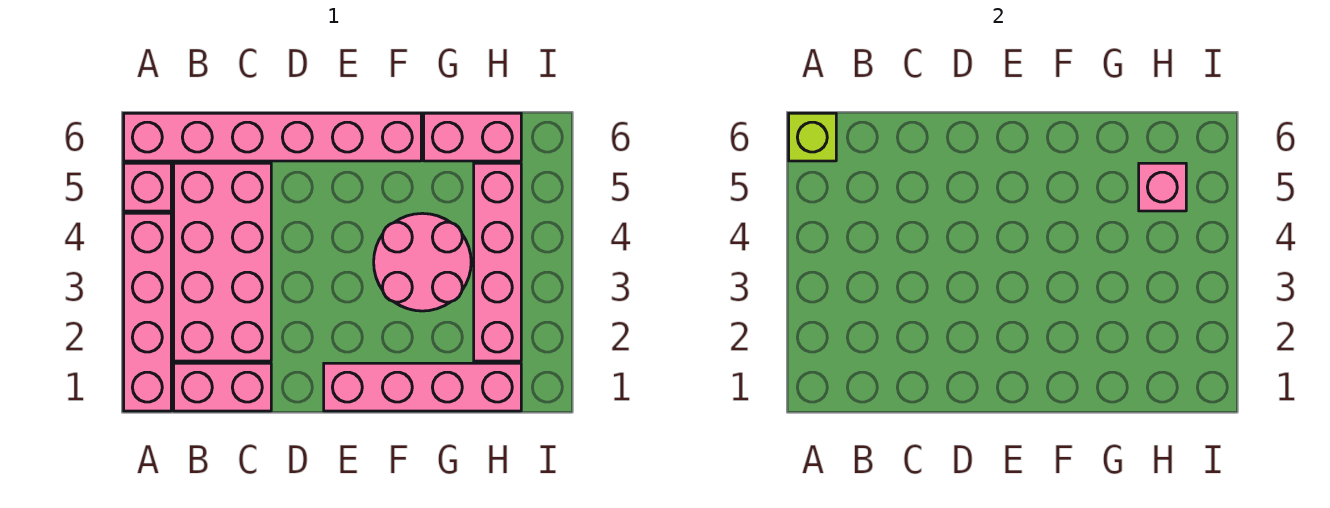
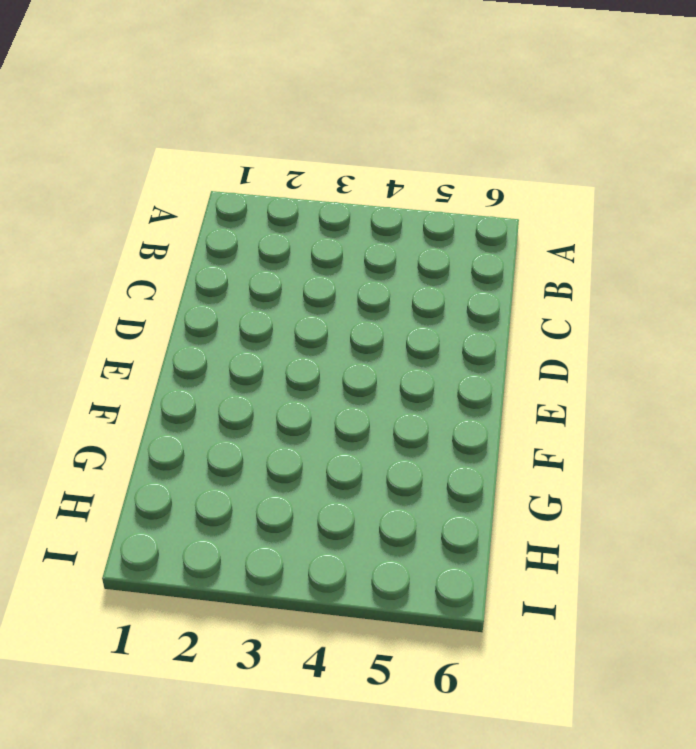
none -> pink brick A1:A4 level 1
none -> pink brick A5 level 1

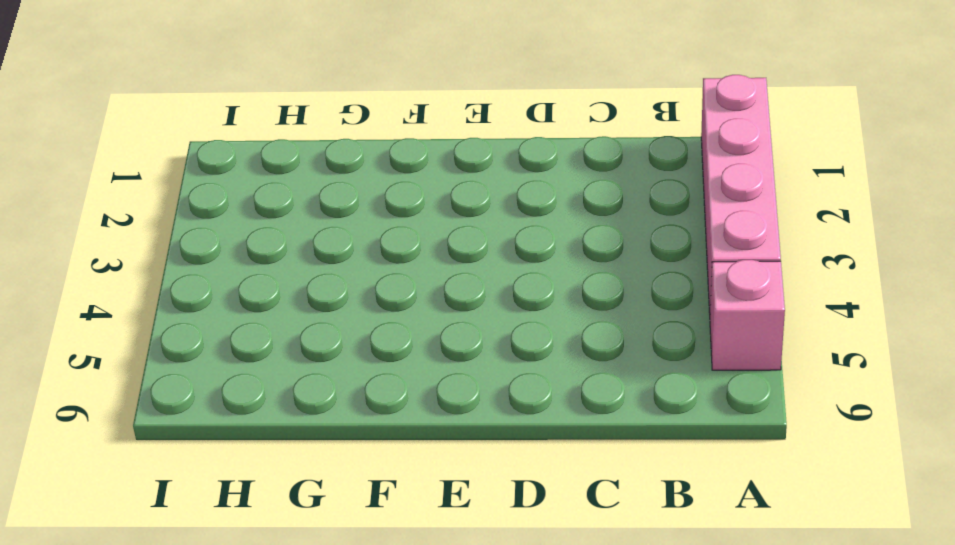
none -> pink brick A6:F6 level 1
none -> pink brick B1:C1 level 1

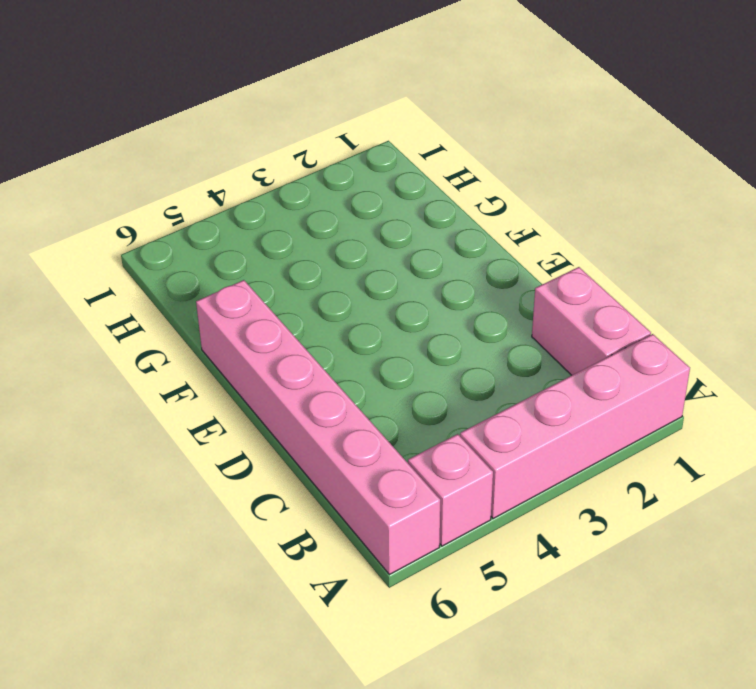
none -> pink brick B2:C5 level 1
none -> pink brick E1:H1 level 1

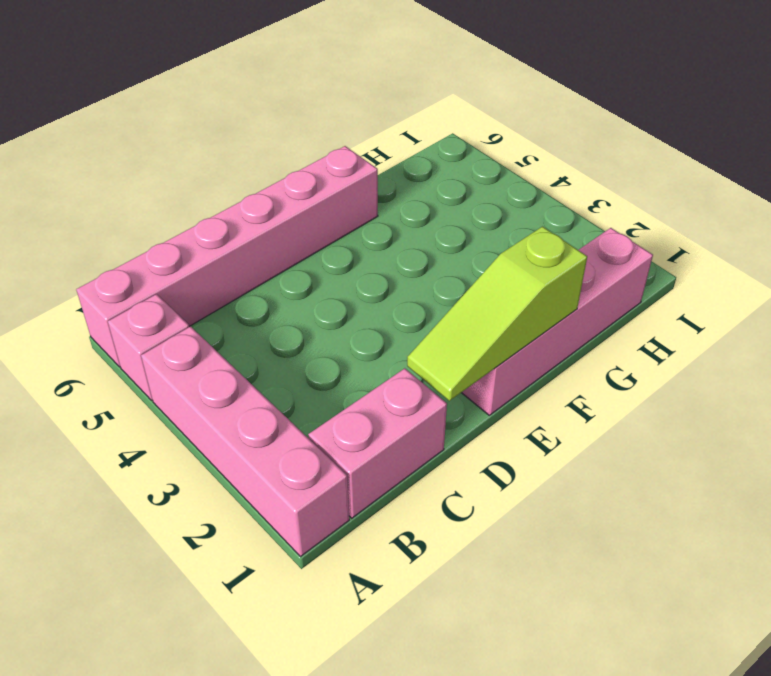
lime slope D1:F1 level 2 top F -> none
none -> pink brick B2:C5 level 1
none -> pink round brick F3:G4 level 1

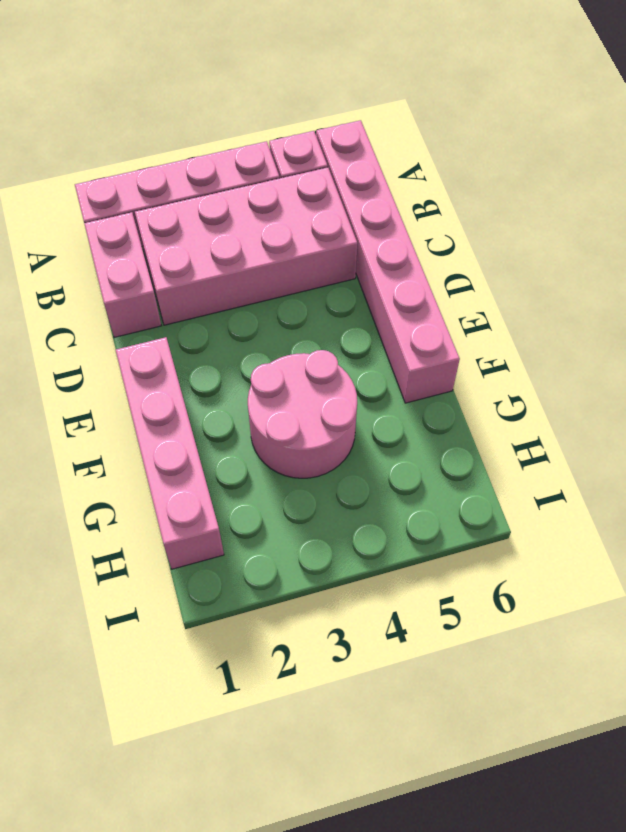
none -> pink brick G6:H6 level 1
none -> pink brick H2:H5 level 1

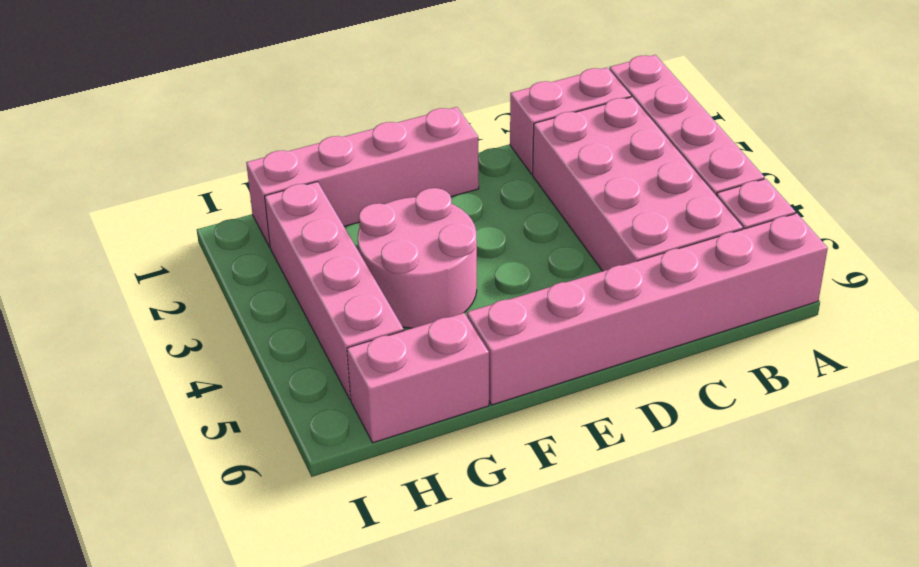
none -> lime brick A6 level 2
none -> pink brick H5 level 2

